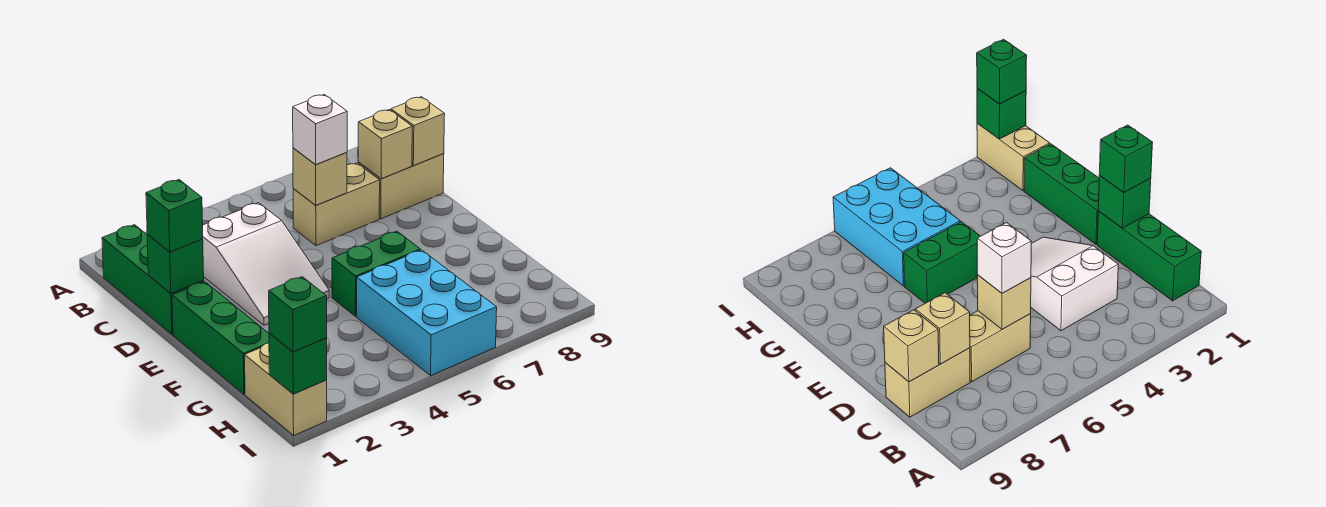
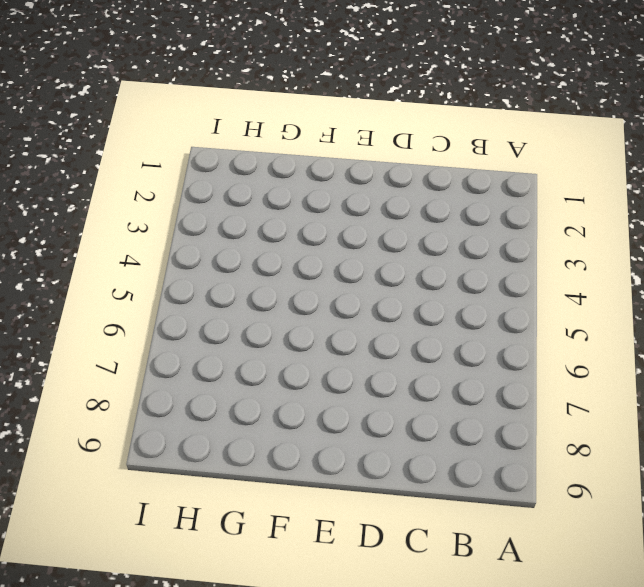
none -> green brick B1:D1 level 1
none -> white slope C3:E4 level 1 top C
none -> tan brick C6:C7 level 1

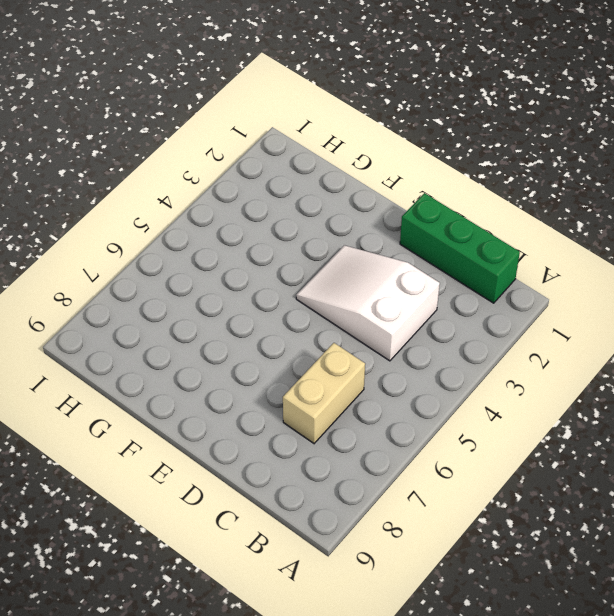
none -> tan brick C8:C9 level 1
none -> green brick E1:G1 level 1
none -> green brick F5:F6 level 1

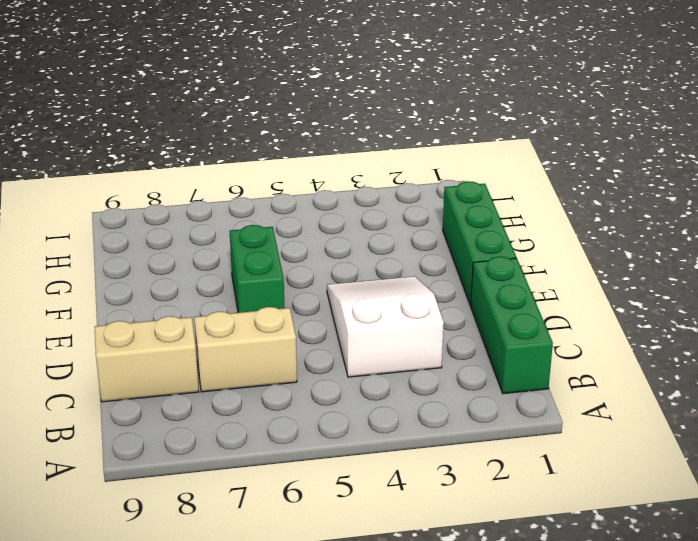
green brick E6:F6 level 1 -> green brick F5:F6 level 1
none -> cyan brick G5:I6 level 1
none -> tan brick H1:I1 level 1
none -> tan brick C6 level 2

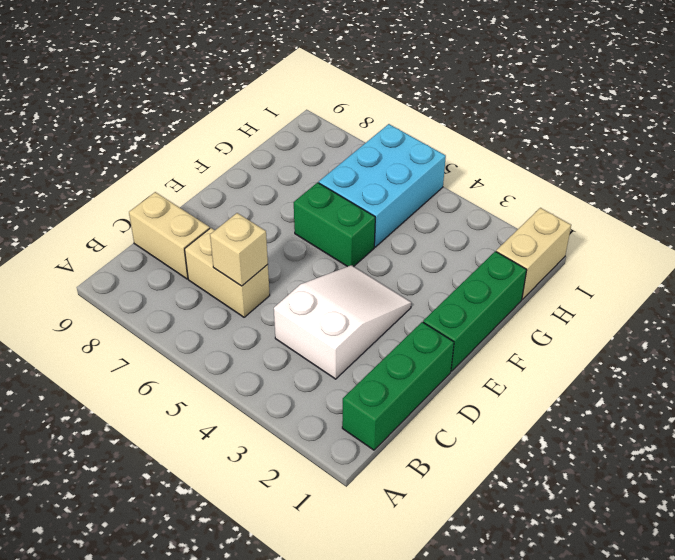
none -> tan brick C8 level 2
none -> tan brick C9 level 2
none -> green brick D1 level 2

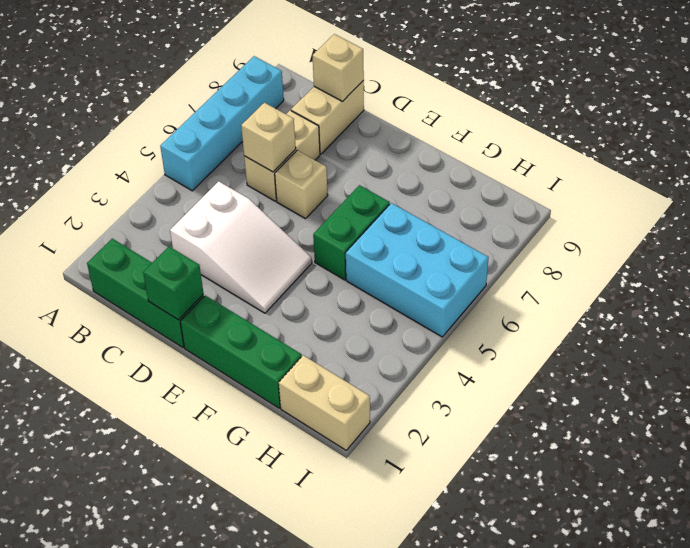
cyan brick A5:A8 level 1 -> none
tan brick D6 level 1 -> tan brick C8 level 2
none -> green brick I1 level 2
none -> white brick C6 level 3
none -> green brick D1 level 3

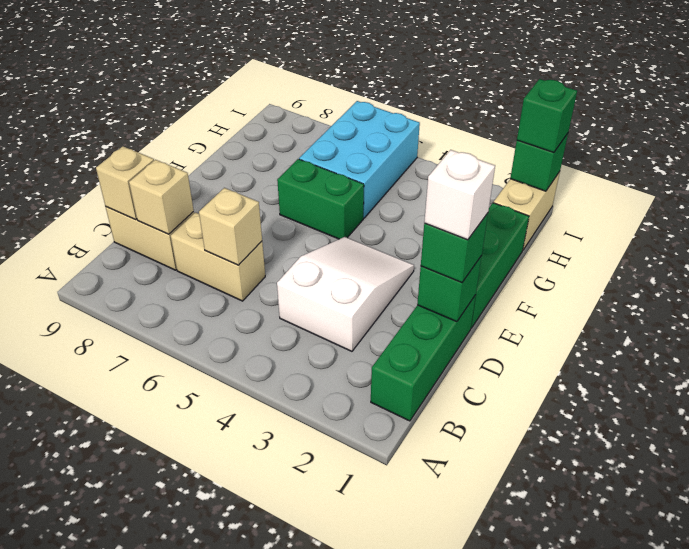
white brick D1 level 4 -> white brick C6 level 3

